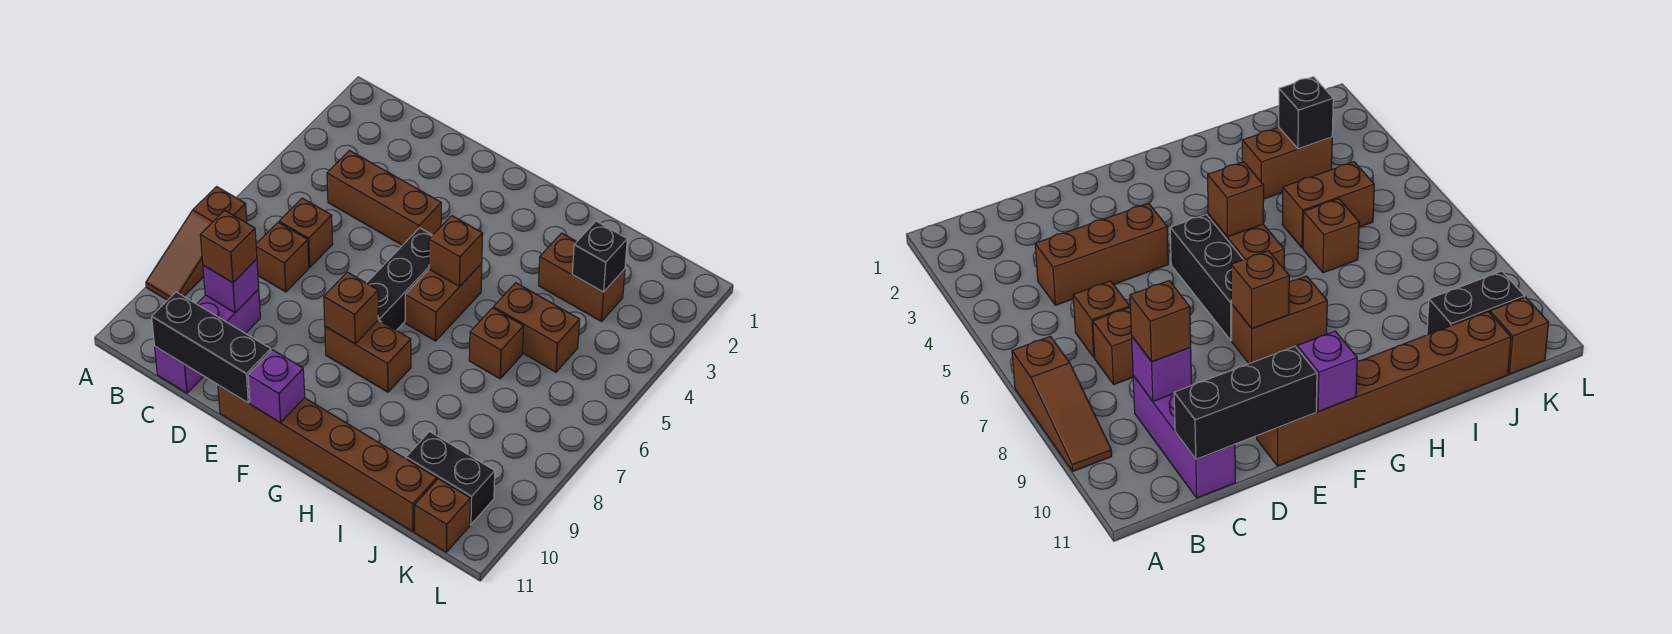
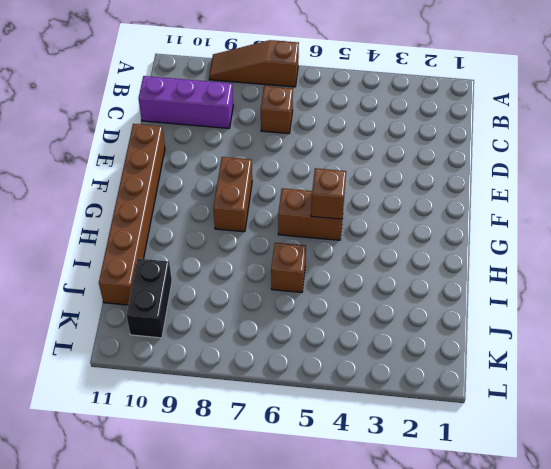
none -> brown brick C4:E4 level 1
none -> brown brick C6 level 1
none -> black brick F5:F7 level 1

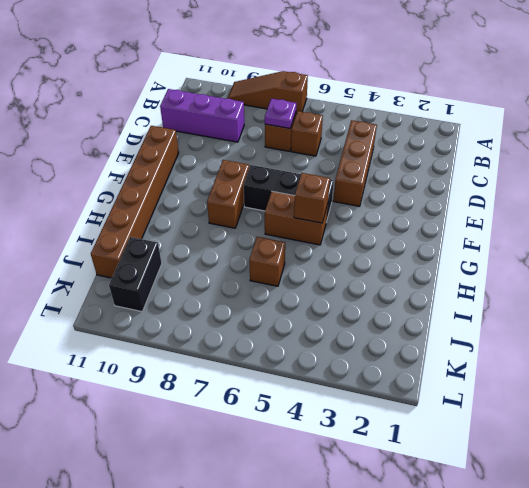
purple plate C7 level 2 -> none
none -> brown brick I3:J3 level 1
none -> brown brick I5:J5 level 1
none -> brown brick K11 level 1

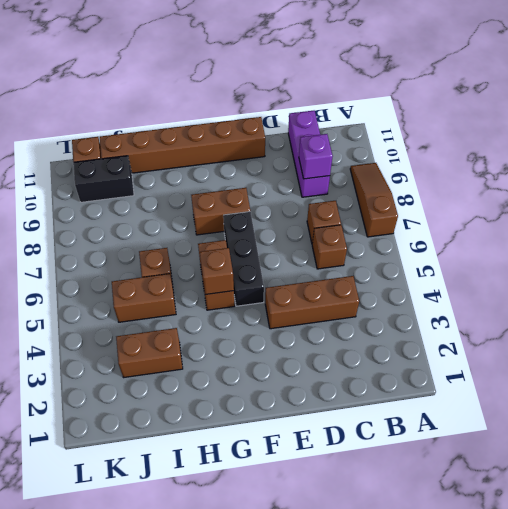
none -> black brick C11:E11 level 2
none -> brown brick F8 level 2
none -> purple brick F11 level 2

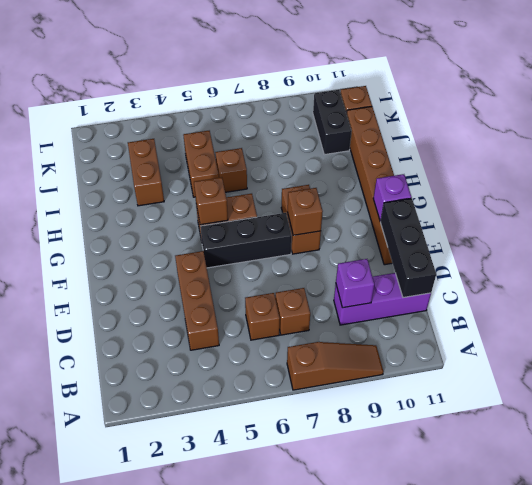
none -> black brick J3 level 2
none -> brown brick C9 level 3

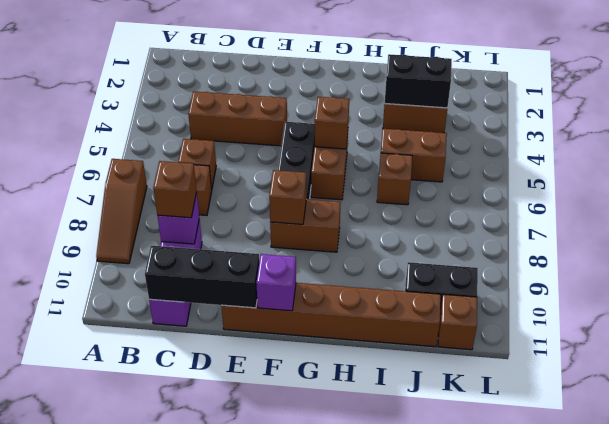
black brick I3:J3 level 2 -> black brick J3 level 2

